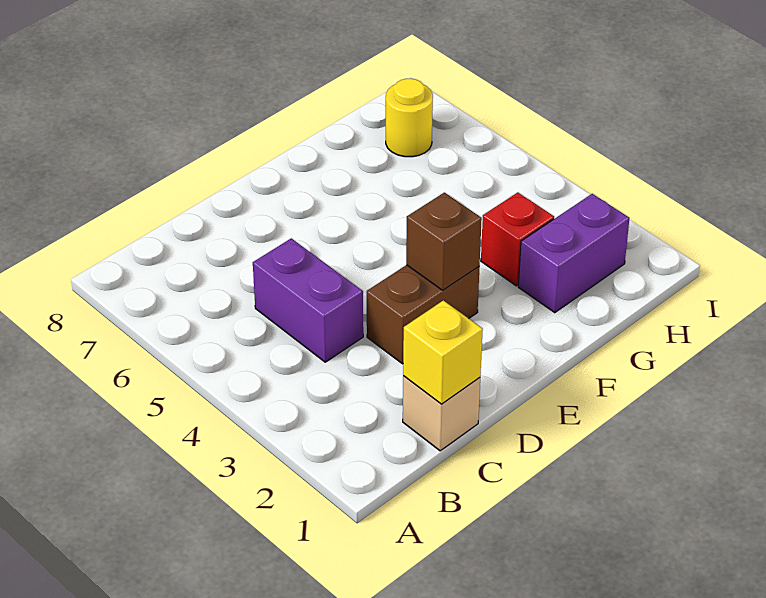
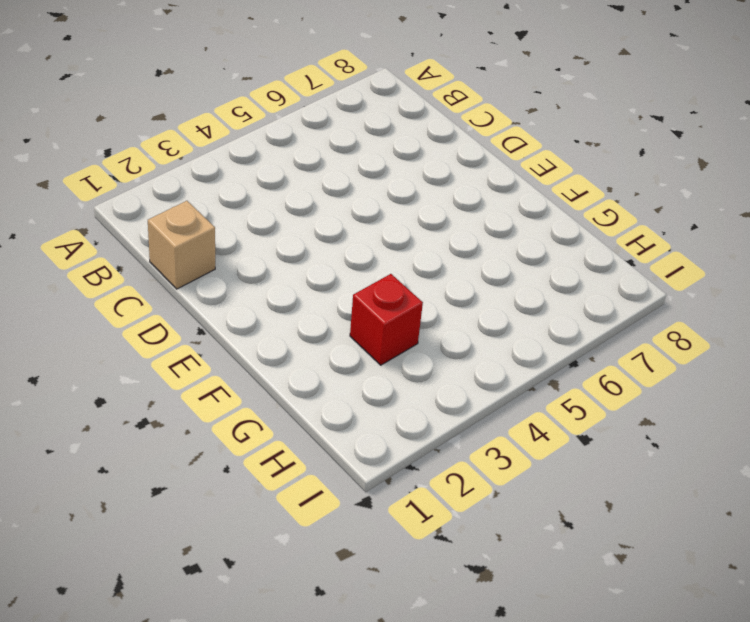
none -> purple brick C4:C5 level 1
none -> brown brick D3:E3 level 1

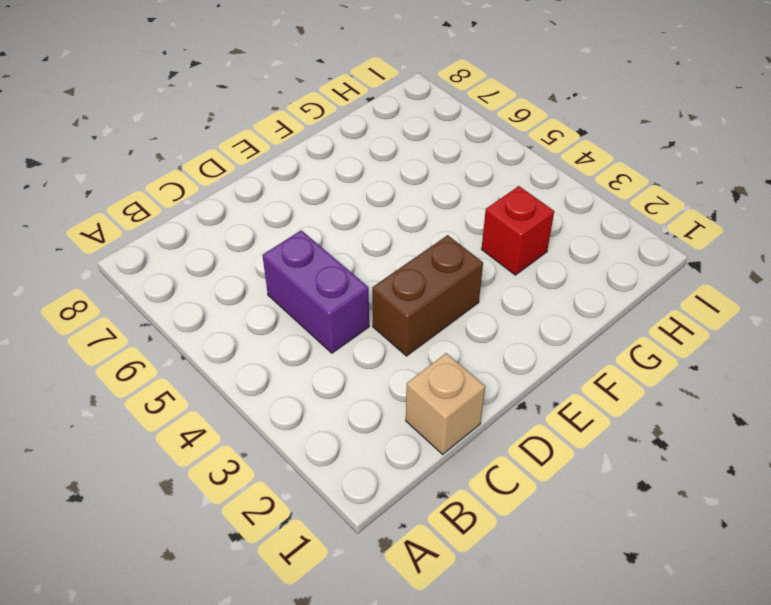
none -> purple brick G2:H2 level 1
none -> yellow round brick H7 level 1

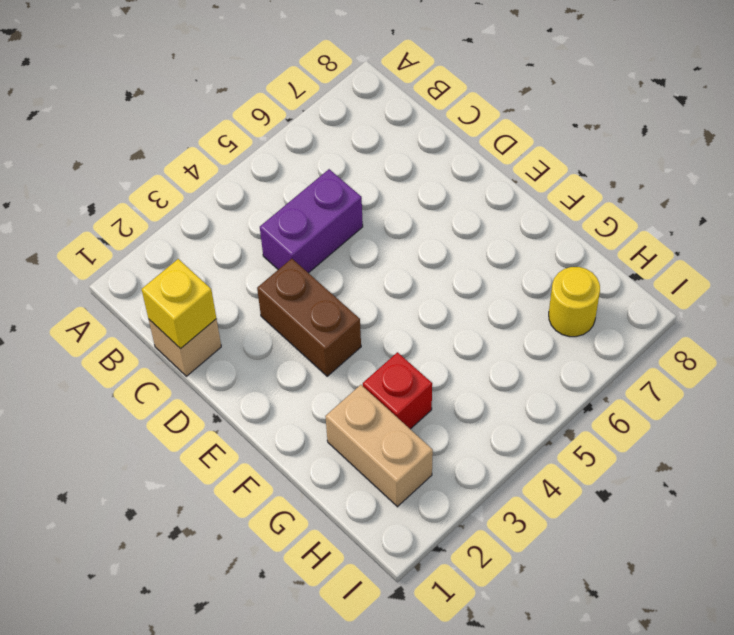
tan brick G2:H2 level 1 -> purple brick G2:H2 level 1
none -> brown brick E3 level 2

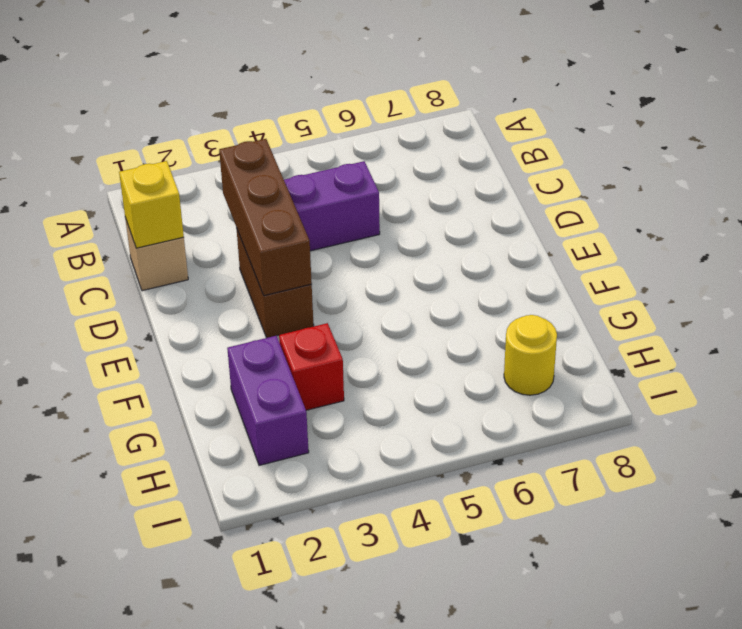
brown brick C3:E3 level 2 -> brown brick E3 level 2

